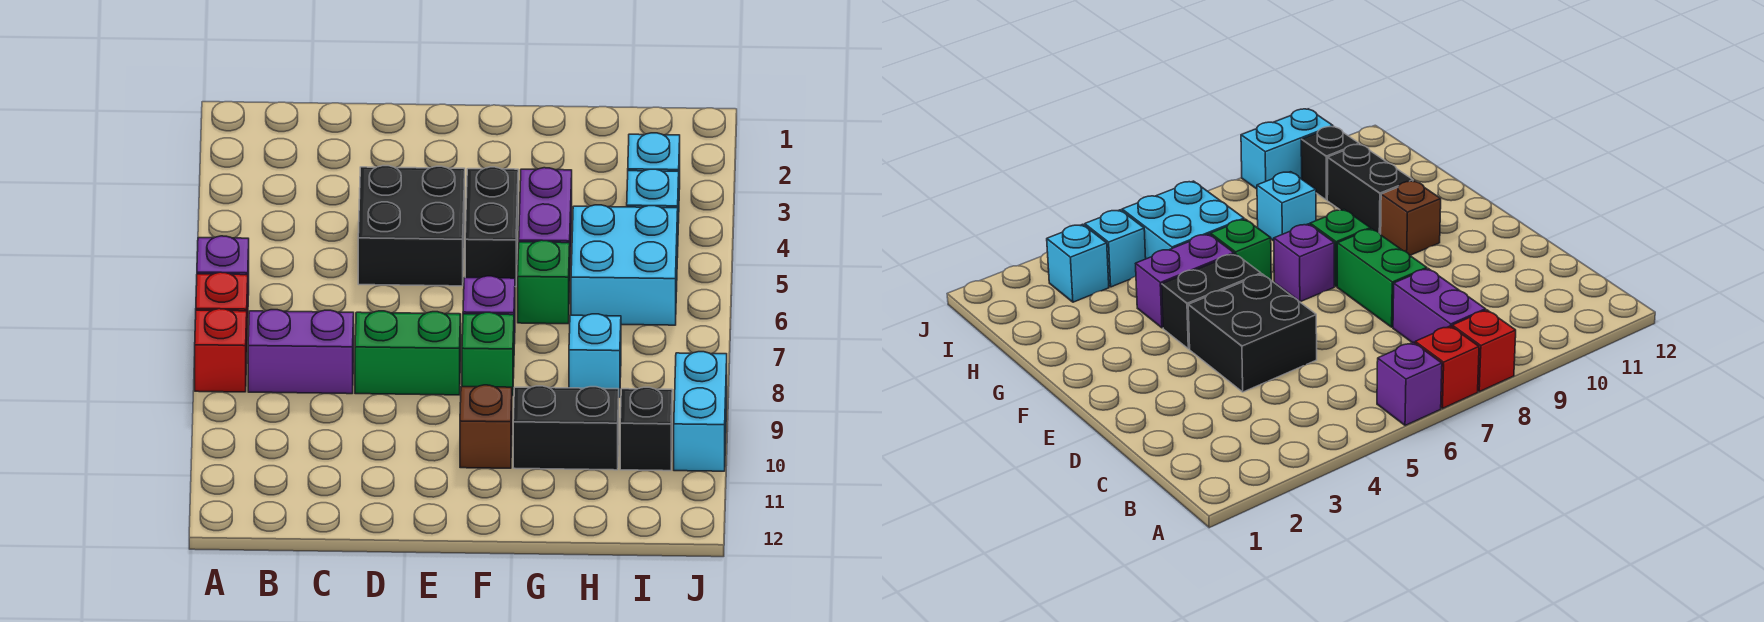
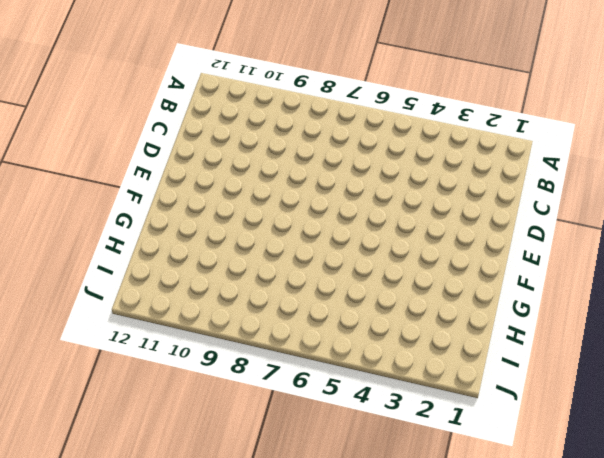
none -> purple brick A6 level 1
none -> red brick A7 level 1
none -> red brick A8 level 1

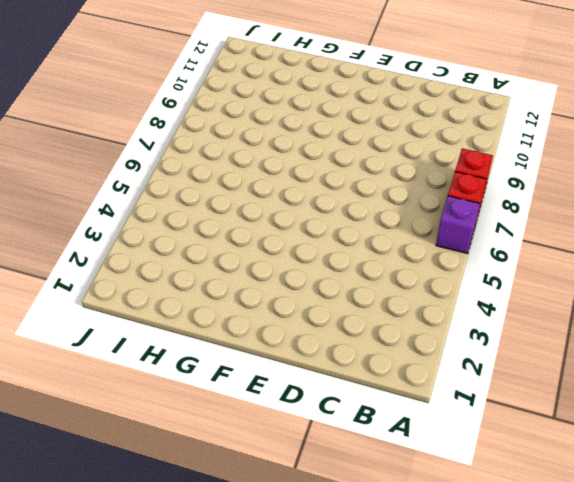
none -> purple brick B8:C8 level 1
none -> black brick D4:E5 level 1
none -> green brick D8:E8 level 1

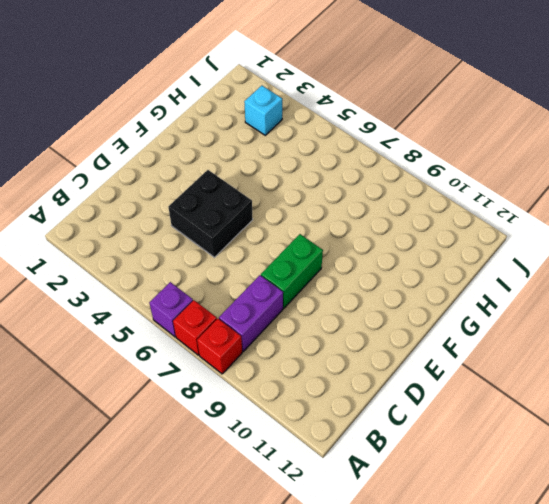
none -> black brick F4:F5 level 1
none -> purple brick F7 level 1
none -> green brick F8 level 1

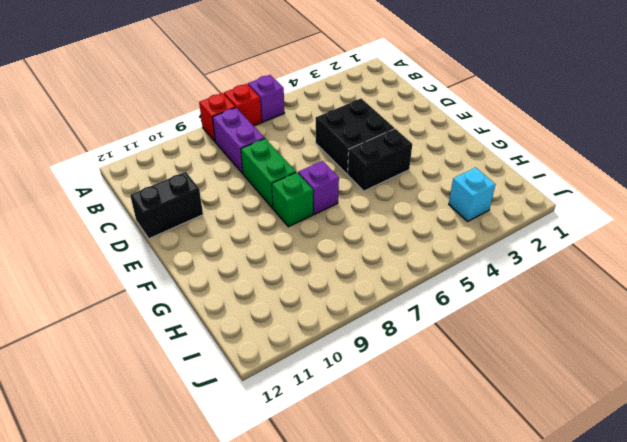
black brick D11:D12 level 1 -> black brick G10:H10 level 1
none -> brown brick F10 level 1
none -> purple brick G4:G5 level 1
none -> green brick G6 level 1

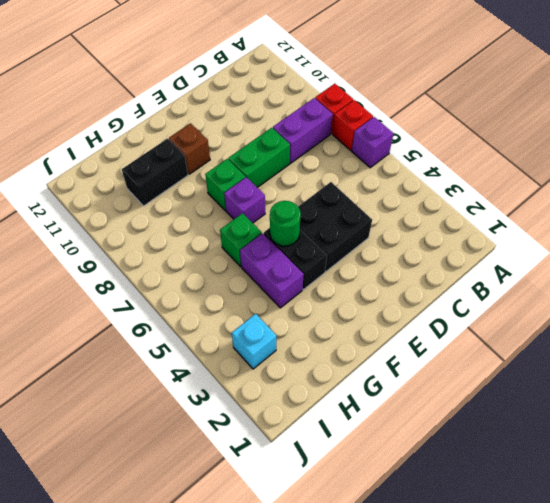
green round brick F5 level 2 -> none
none -> cyan brick H5:I6 level 1
none -> cyan brick H8 level 1
none -> cyan brick I4 level 1

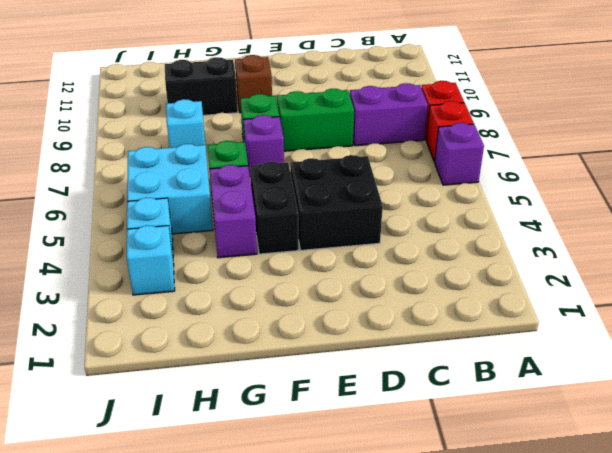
none -> black brick I10 level 1
none -> cyan brick J9:J10 level 1

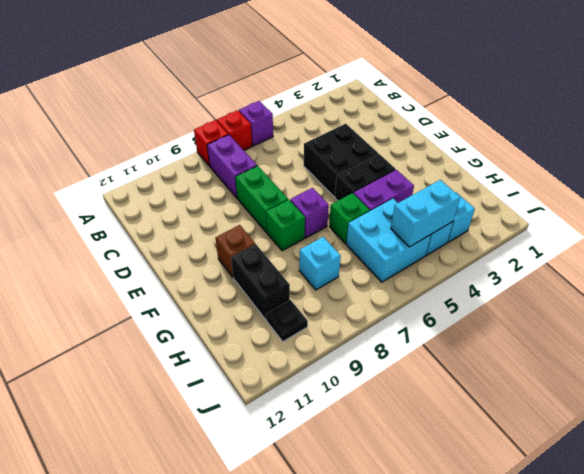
cyan brick I4:I5 level 2 -> cyan brick J9:J10 level 1
black plate I10 level 1 -> black brick I10 level 1

